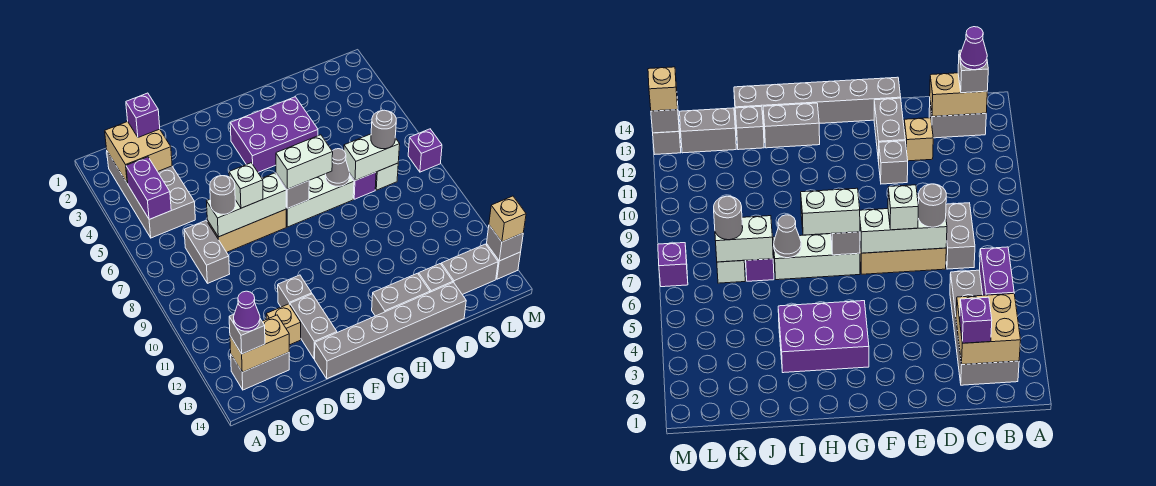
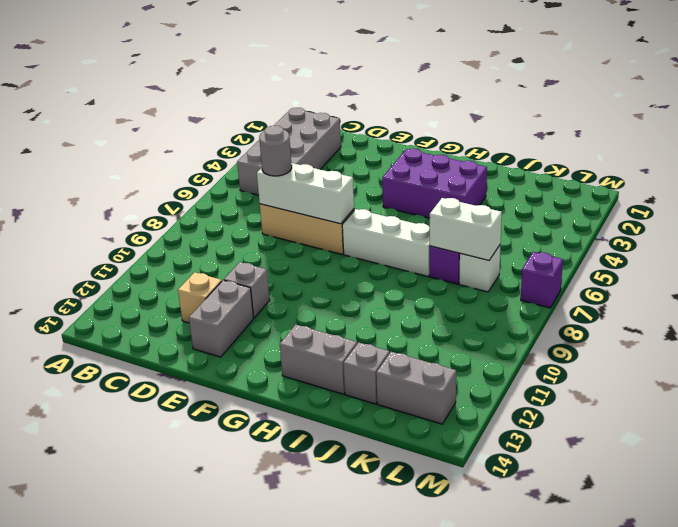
none -> grey brick B13:C13 level 1
none -> grey brick C7:C8 level 1
none -> grey brick E14:J14 level 1
none -> grey brick M13 level 1

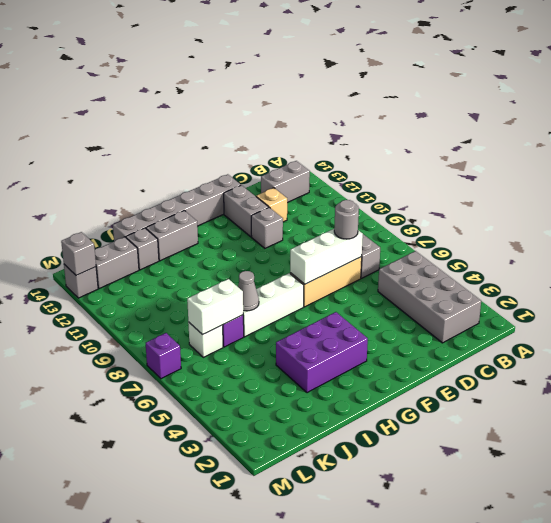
none -> tan brick B2:C3 level 2
none -> purple brick B4:B5 level 2
none -> tan brick B13:C13 level 2
none -> grey brick G7 level 2

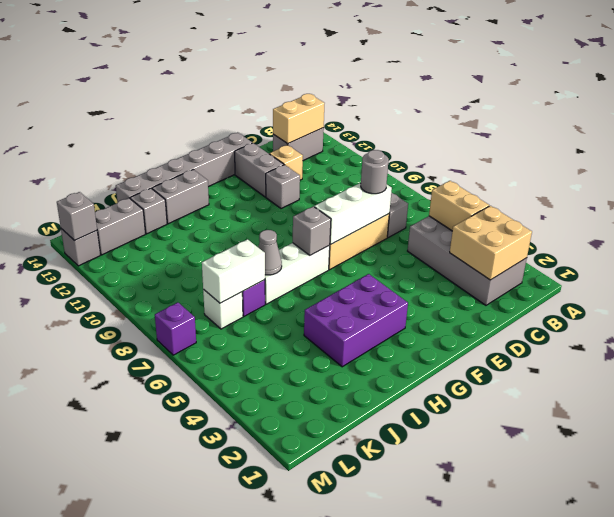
tan brick B4:B5 level 2 -> purple brick B4:B5 level 2
none -> grey brick B13 level 3
none -> purple brick C2 level 3
none -> white brick E7 level 3
none -> white brick G7:H7 level 3

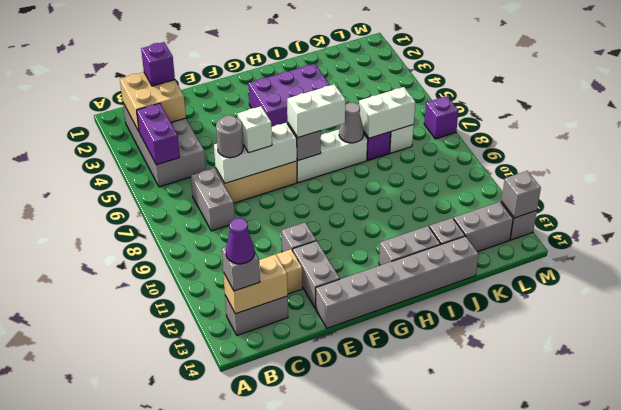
none -> grey round brick K7 level 3
none -> tan brick M13 level 3

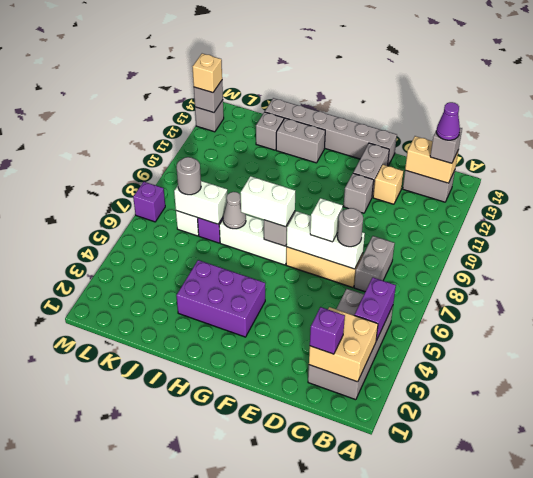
none -> grey brick K13:L13 level 1

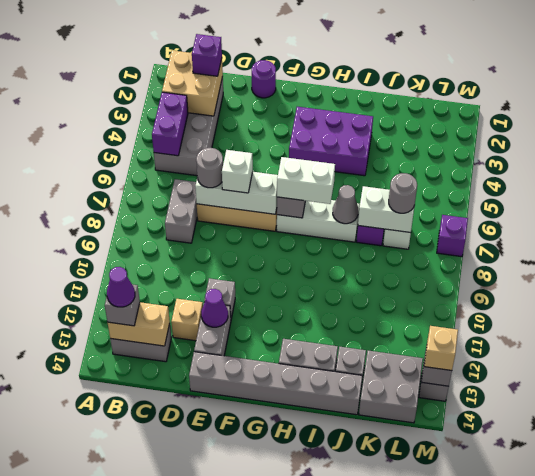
purple round brick E1 level 1 -> none
purple cone E12 level 2 -> none
grey brick K13:L14 level 1 -> grey brick K13:L13 level 1

